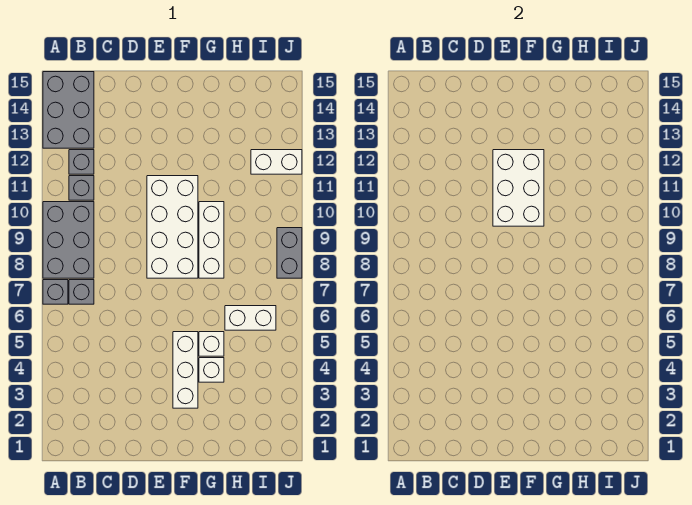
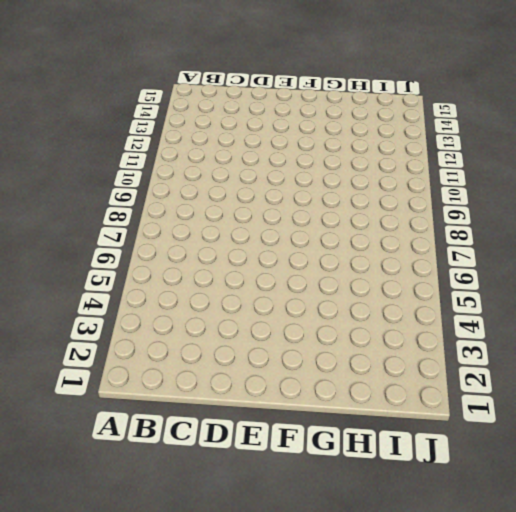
none -> grey brick A7 level 1
none -> grey brick A8:B10 level 1
none -> grey brick A13:B15 level 1

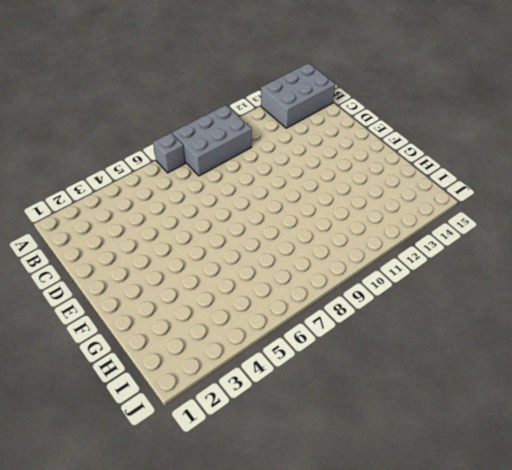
none -> grey brick B7 level 1
none -> grey brick B11 level 1
none -> grey brick B12 level 1

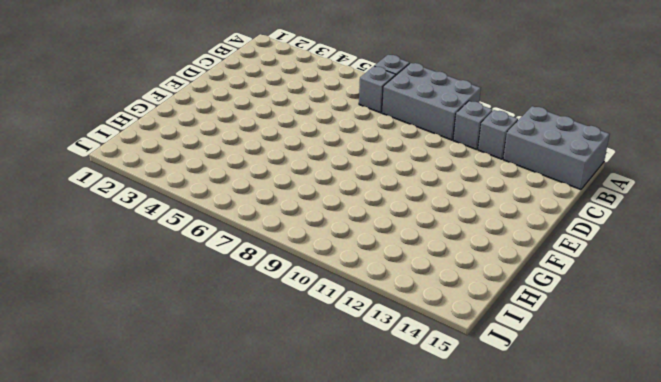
none -> white brick E8:F11 level 1
none -> white brick F3:F5 level 1
none -> white brick G4 level 1

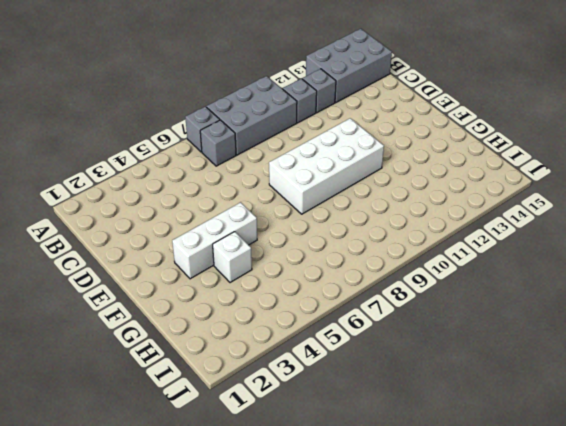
none -> white brick G5 level 1
none -> white brick G8:G10 level 1
none -> white brick H6:I6 level 1

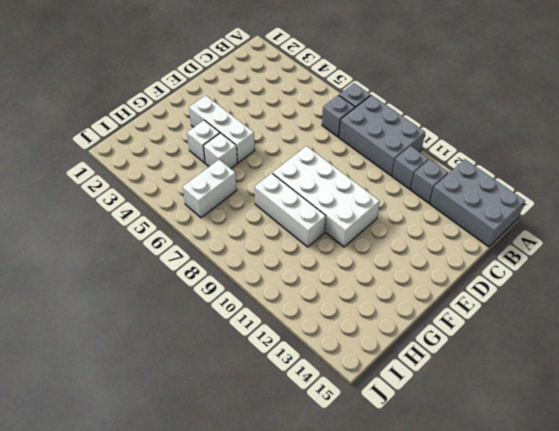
none -> white brick I12:J12 level 1
none -> grey brick J8:J9 level 1
none -> white brick E10:F12 level 2

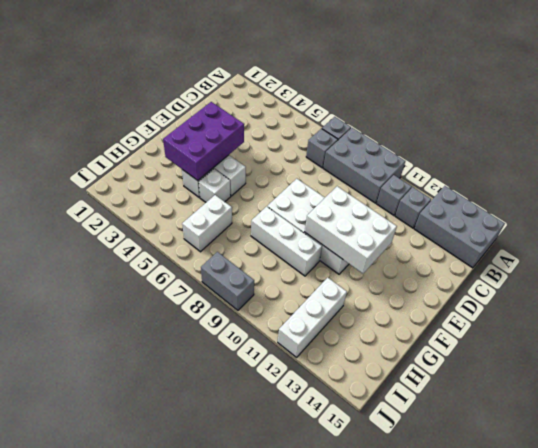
purple brick E3:G4 level 2 -> none
white brick H12:J12 level 1 -> white brick I12:J12 level 1

